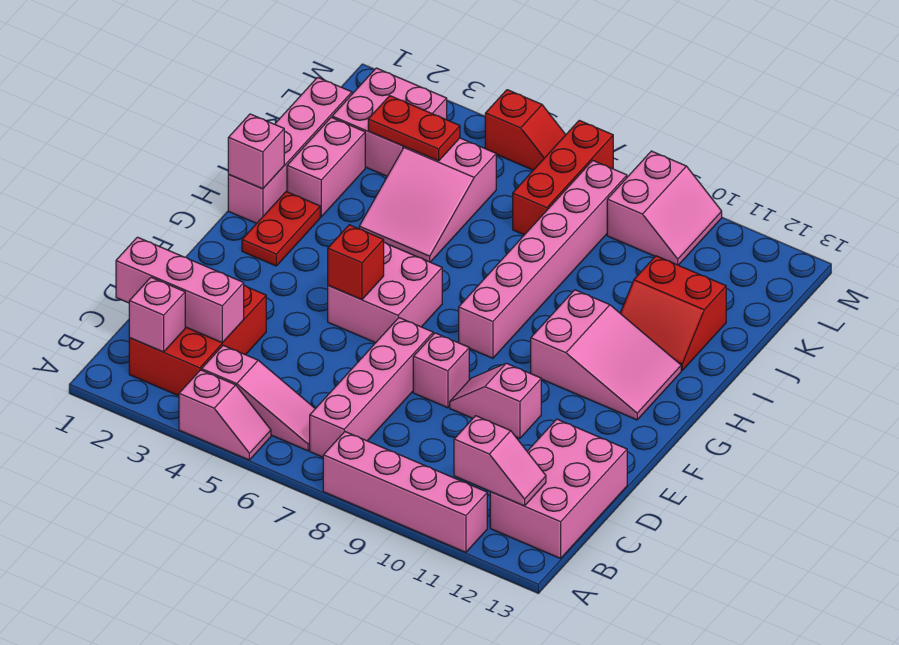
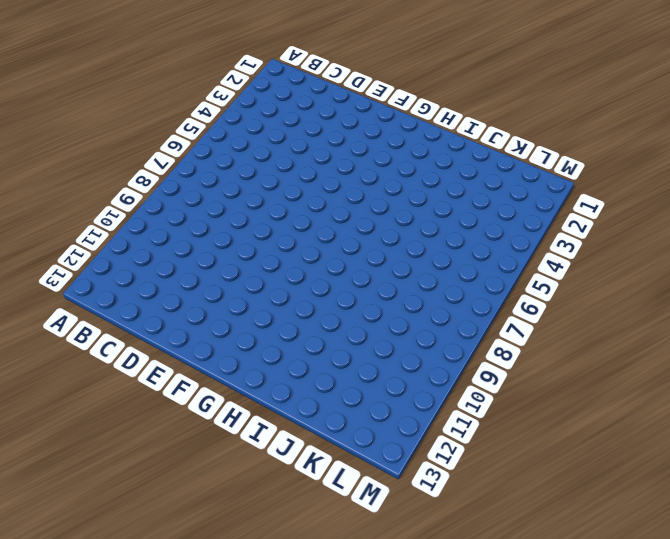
none -> pink slope A4:A5 level 1 top 4
none -> pink brick A8:A11 level 1
none -> red brick B2:D3 level 1

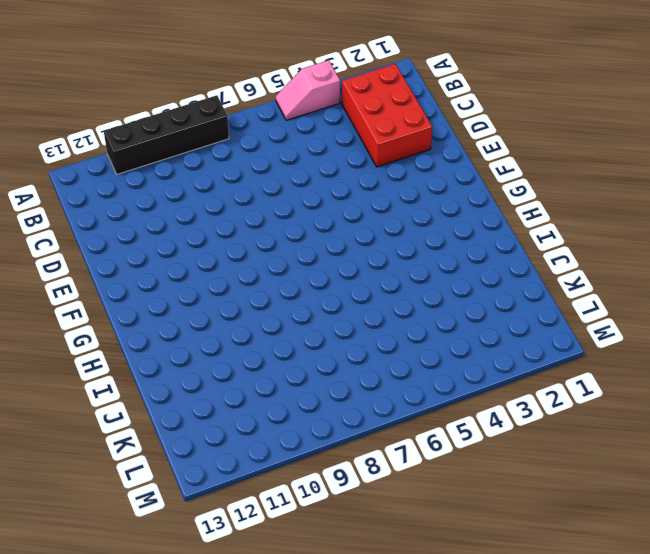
black brick A8:A11 level 1 -> pink brick A8:A11 level 1
none -> pink slope B4:B6 level 1 top 4
none -> pink brick B7:E7 level 1
none -> pink brick B12:D13 level 1

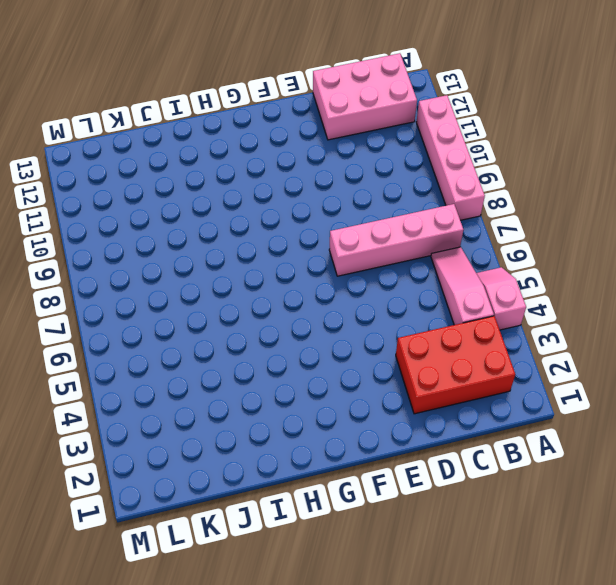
none -> pink brick E8 level 1
none -> pink slope E9:E10 level 1 top 10
none -> pink brick F5:G6 level 1

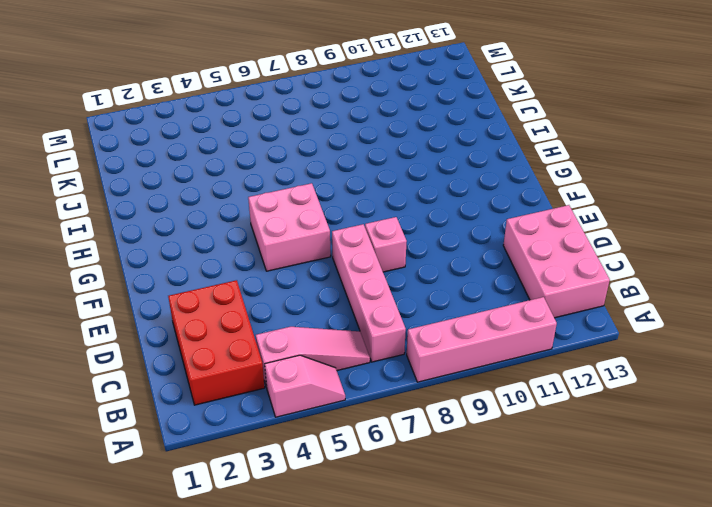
none -> pink slope E9:E10 level 1 top 10
none -> red plate G2:H2 level 1
none -> pink brick G8:L8 level 1

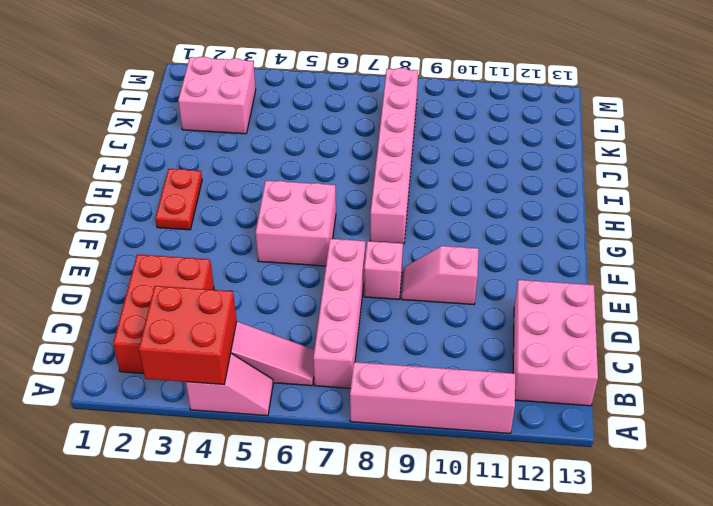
red brick A3:B4 level 2 -> none
none -> pink slope G10:H12 level 1 top 10
none -> pink brick H1:K1 level 1
none -> pink brick I2:J2 level 1

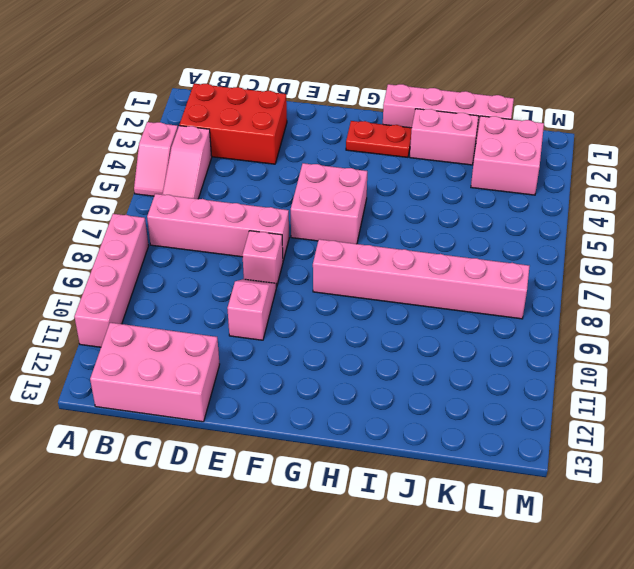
none -> pink slope G10:H12 level 1 top 10
none -> pink slope I4:K5 level 1 top K
none -> red slope I11:J12 level 1 top J

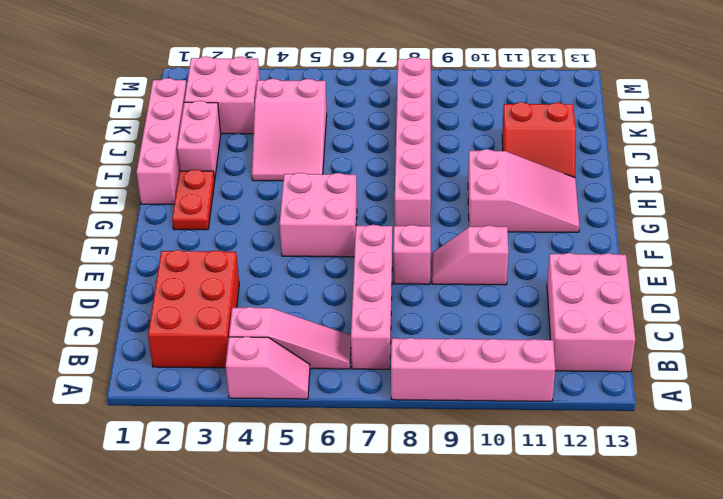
none -> red brick K7:M7 level 1
none -> pink slope L9:M10 level 1 top 9
none -> red slope M5:M6 level 1 top 5

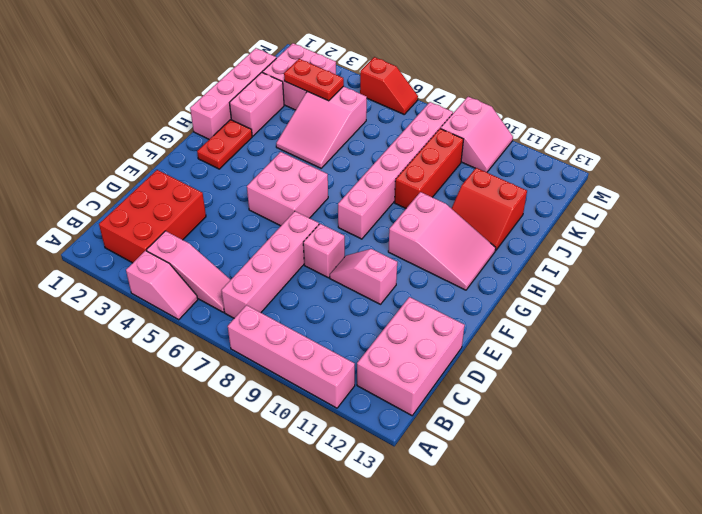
red brick I9:K9 level 1 -> red brick K7:M7 level 1
none -> pink brick B2 level 2
none -> pink slope B11:B12 level 2 top 11
none -> pink brick C1:C3 level 2

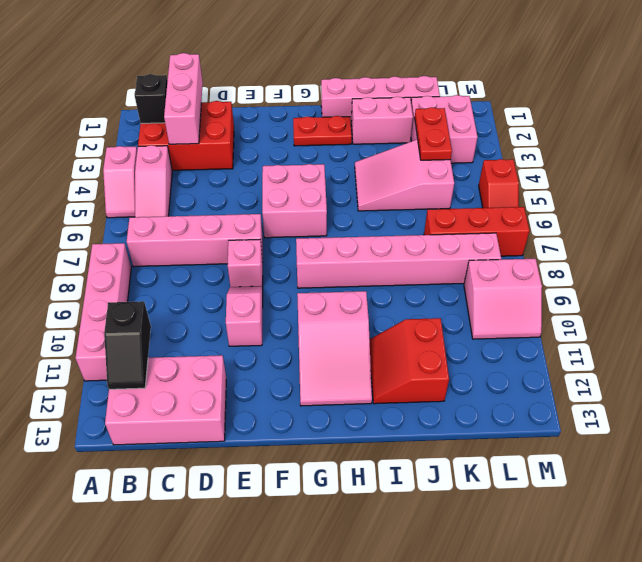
black brick B2 level 2 -> pink brick B2 level 2
black slope B11:B12 level 2 top 11 -> pink slope B11:B12 level 2 top 11
none -> red brick F5 level 2
none -> pink brick H1 level 2

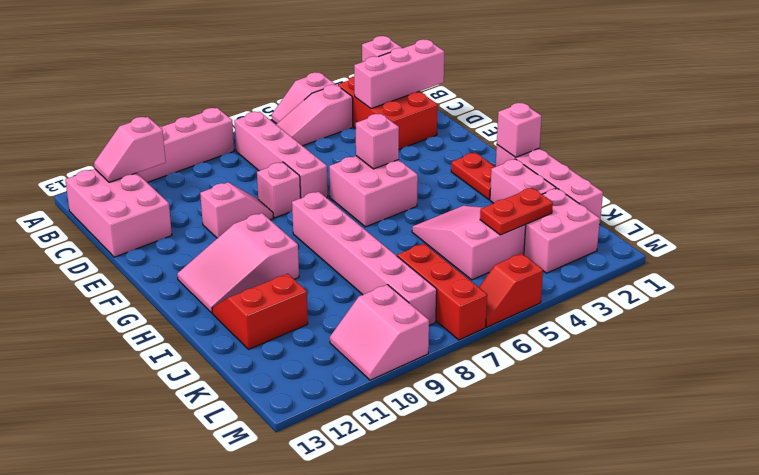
pink brick F5 level 2 -> red brick F5 level 2

